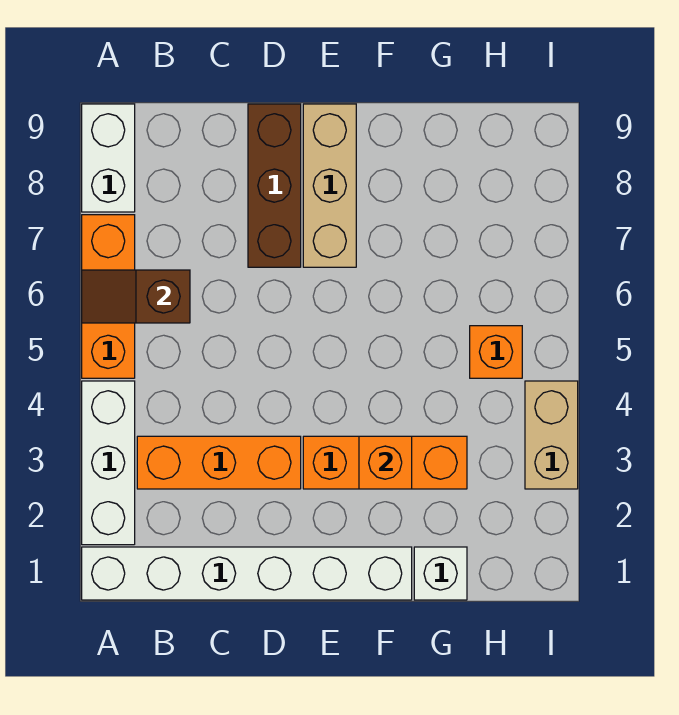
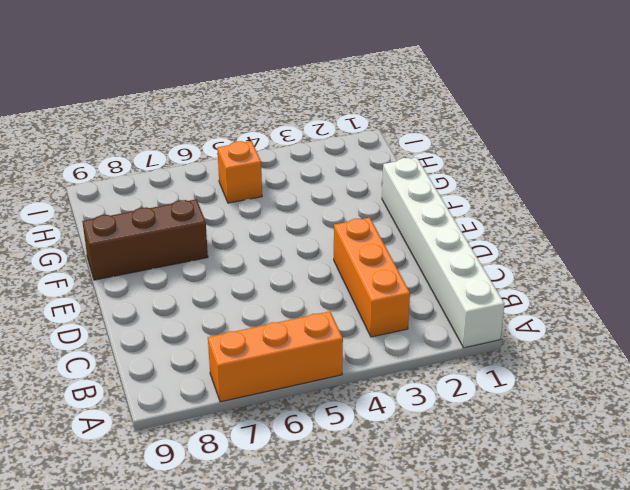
brown brick F7:F9 level 1 -> brown brick D7:D9 level 1
none -> white brick A2:A4 level 1
none -> white brick A8:A9 level 1
none -> orange brick E3:G3 level 1

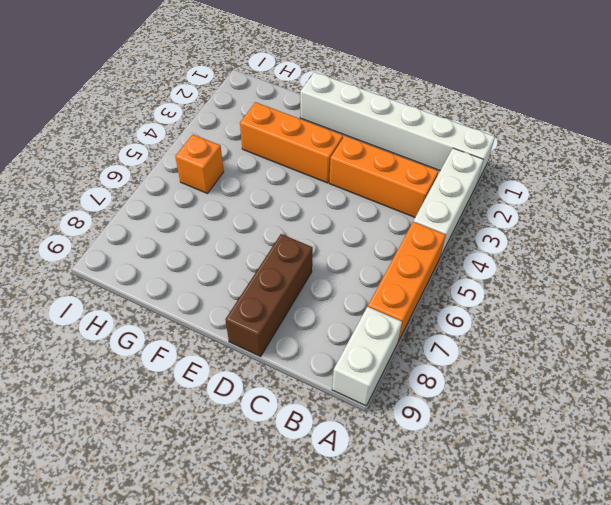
none -> tan brick E7:E9 level 1
none -> white brick G1 level 1
none -> tan brick I3:I4 level 1

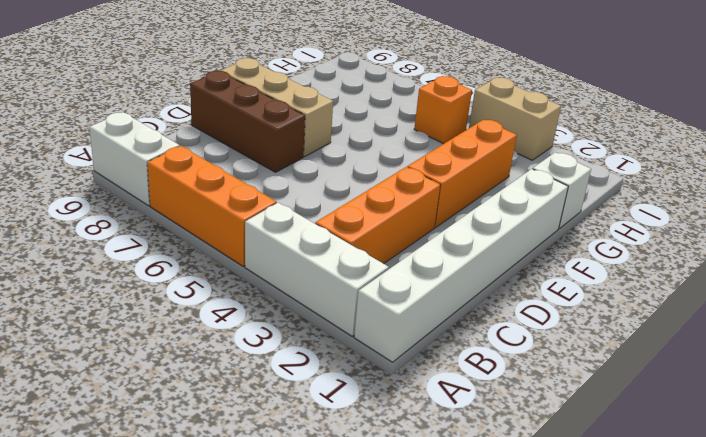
none -> brown slope A6:B6 level 2 top B
none -> orange brick F3 level 2

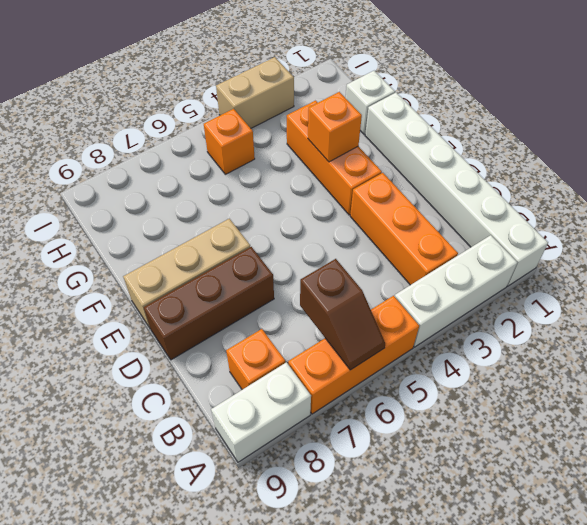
orange brick B8 level 1 -> none

